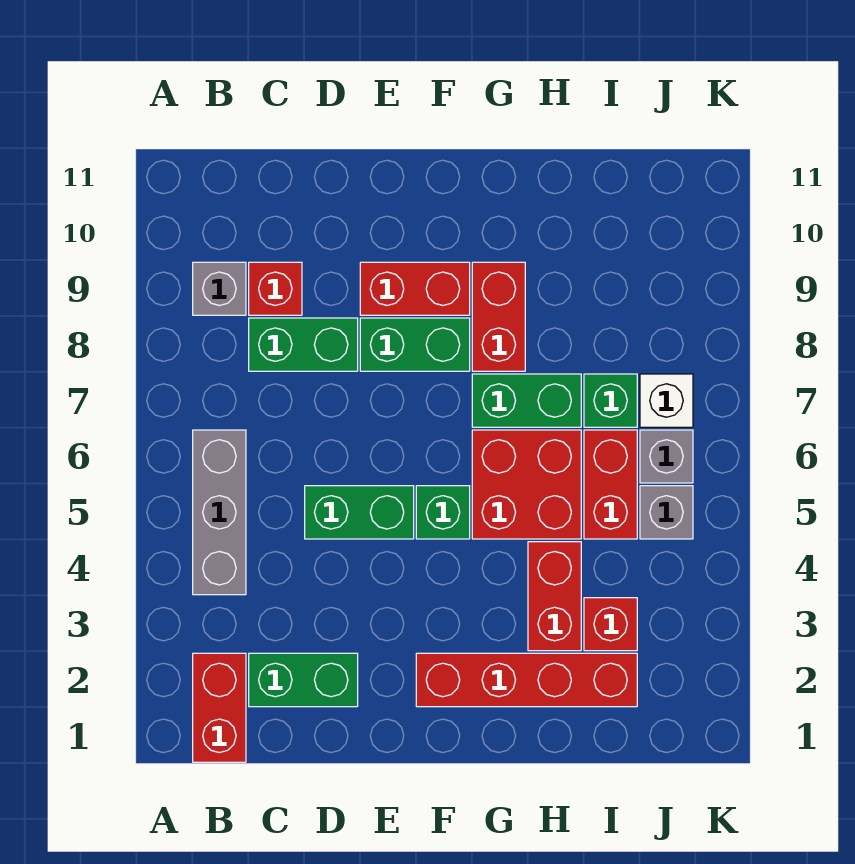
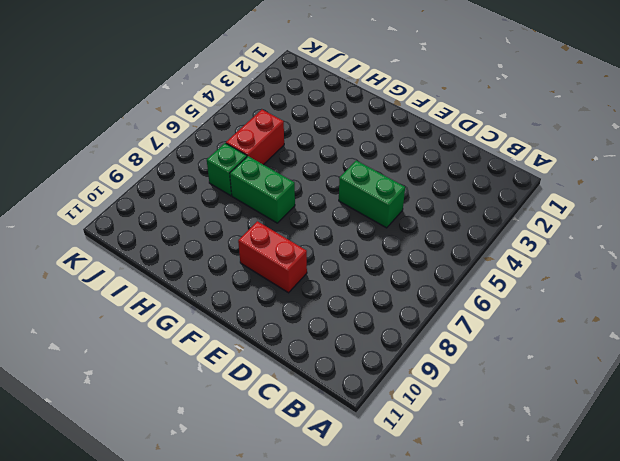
none -> red brick B1:B2 level 1
none -> grey brick B4:B6 level 1
none -> grey brick B9 level 1

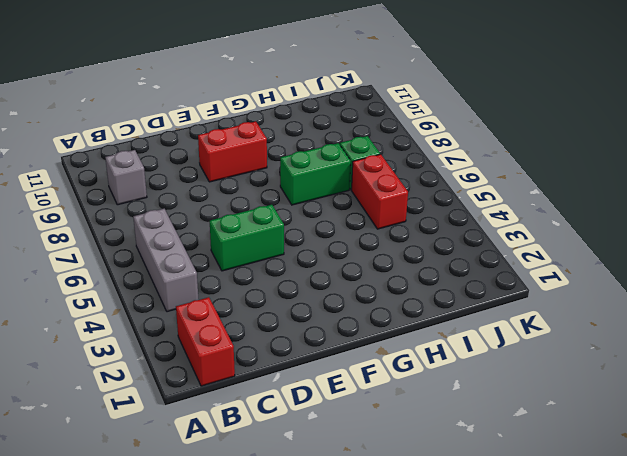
none -> green brick C2:D2 level 1
none -> green brick C8:D8 level 1
none -> red brick C9 level 1

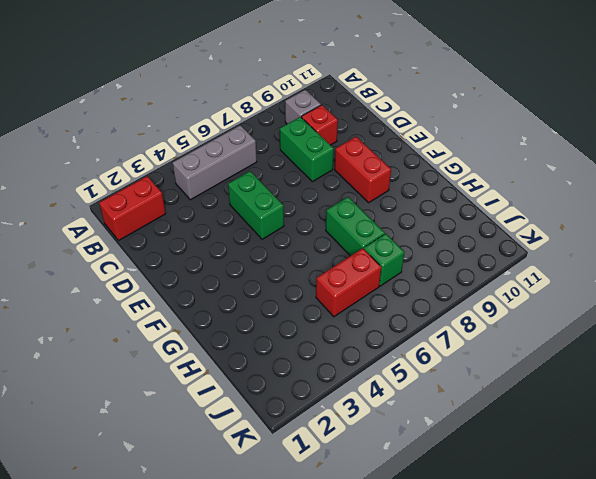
none -> green brick C2:D2 level 1
none -> green brick E8:F8 level 1
none -> red brick F2:I2 level 1

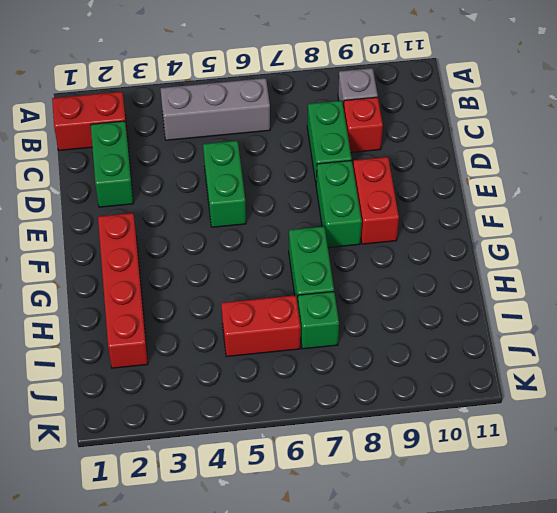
none -> green brick F5 level 1
none -> red brick G5:H6 level 1
none -> red brick G8:G9 level 1

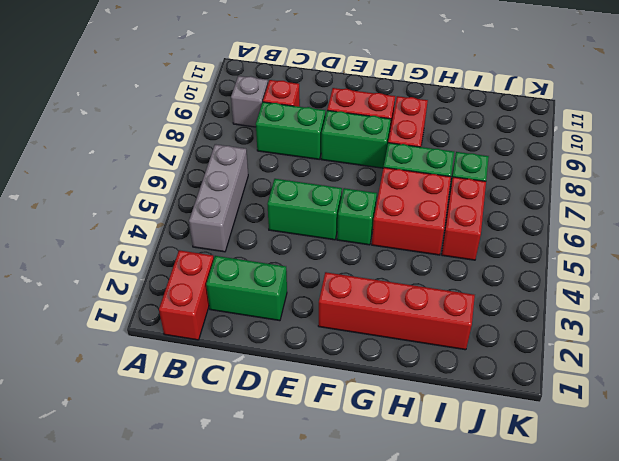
none -> red brick H3:H4 level 1
none -> red brick I3 level 1
none -> grey brick J5 level 1

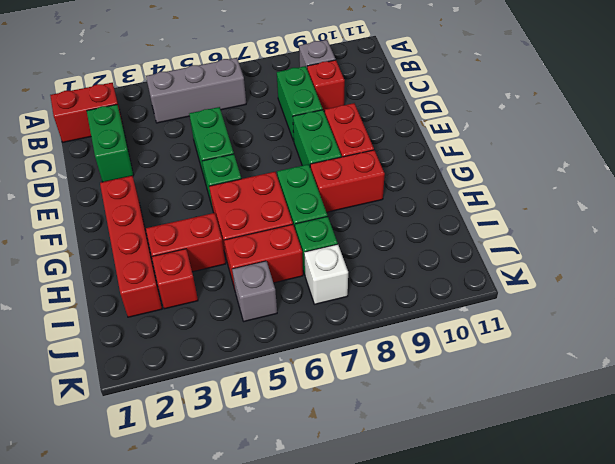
none -> grey brick J6 level 1

